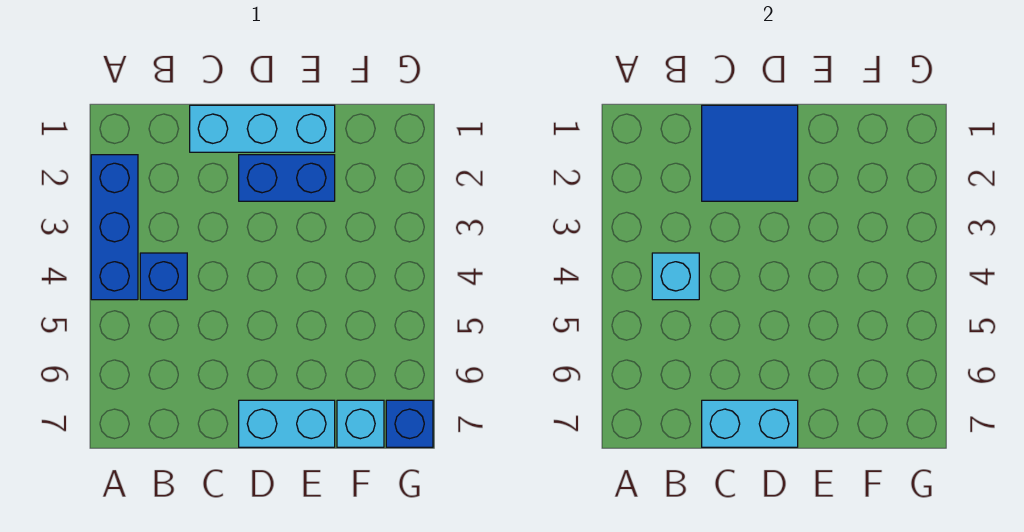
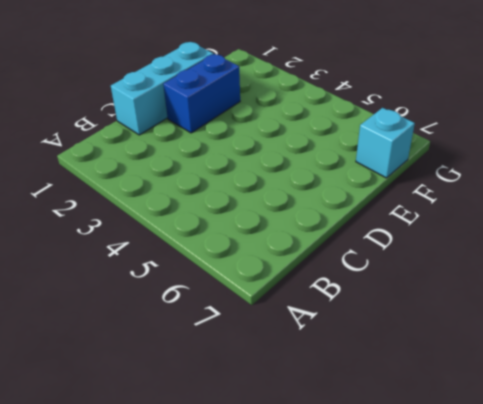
none -> blue brick A2:A4 level 1
none -> blue brick B4 level 1

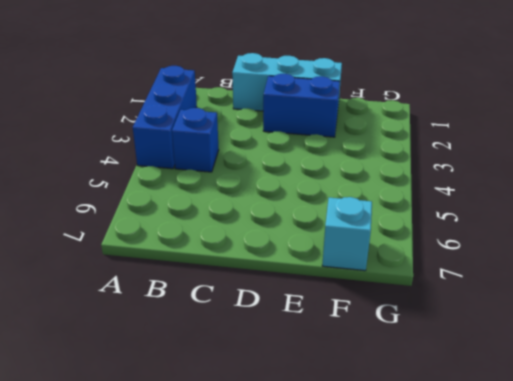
none -> cyan brick D7:E7 level 1
none -> blue brick G7 level 1

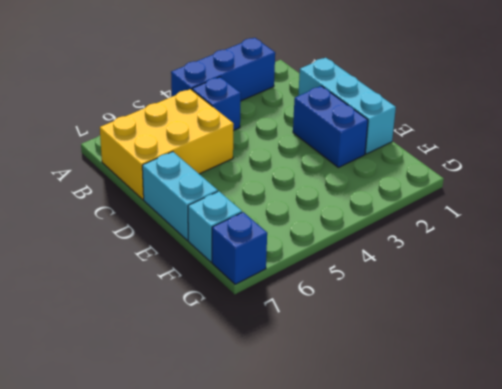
yellow brick B5:C7 level 1 -> none
none -> cyan brick B4 level 2
none -> blue tile C1:D2 level 2

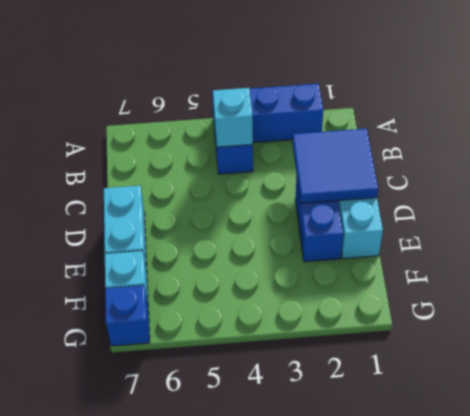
none -> cyan brick C7:D7 level 2

